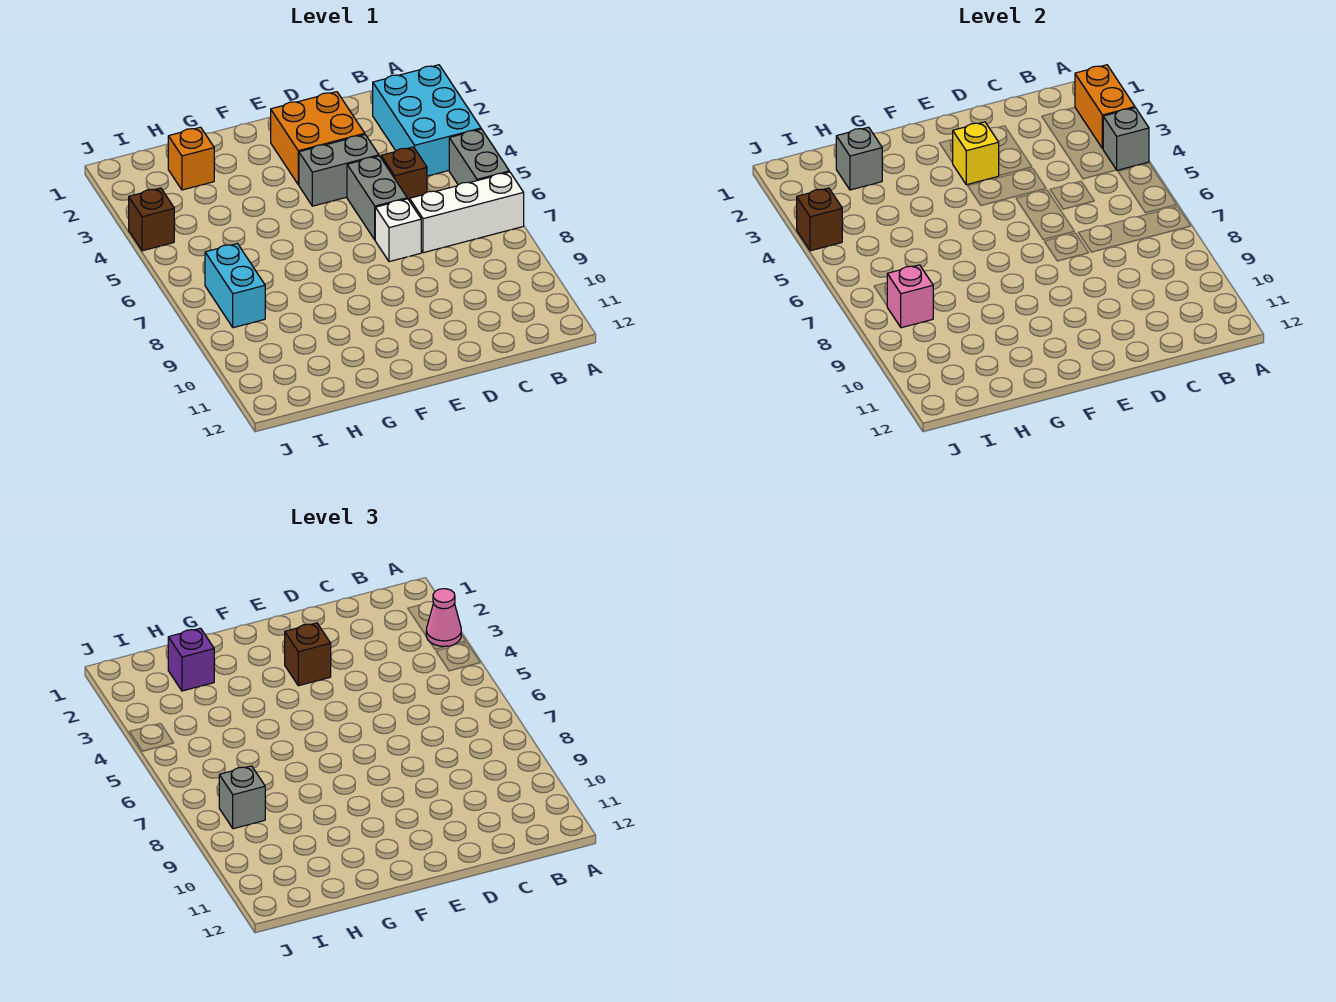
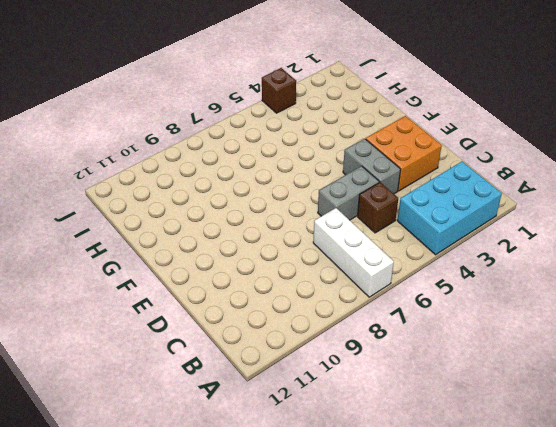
none -> grey brick A5:A6 level 1
none -> white brick D7 level 1
none -> orange brick H2 level 1

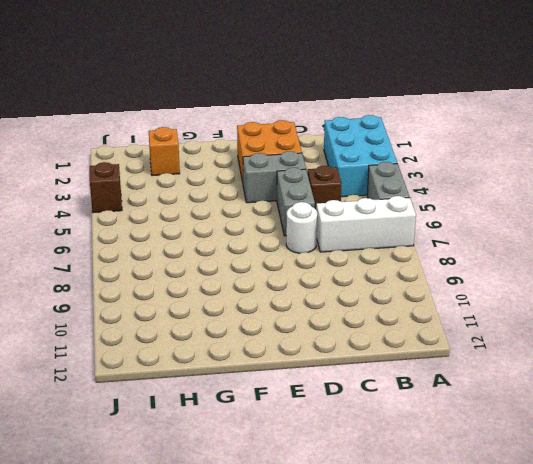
white round brick D7 level 1 -> white brick D7 level 1
none -> cyan brick I7:I8 level 1
none -> orange brick A2:A3 level 2
none -> grey brick A4 level 2

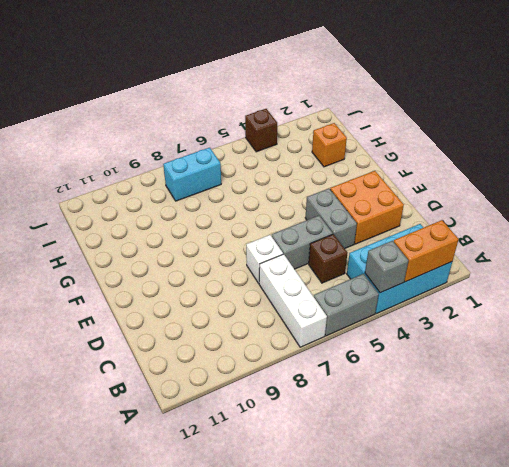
none -> yellow brick E3 level 2
none -> grey brick H2 level 2
none -> pink brick I8 level 2

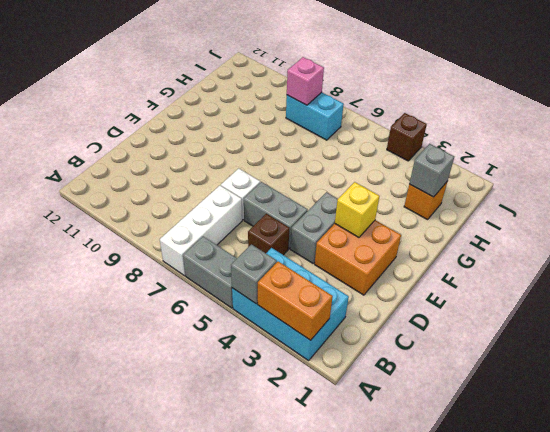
none -> brown brick J4 level 2
none -> pink cone A3 level 3
none -> brown brick E3 level 3

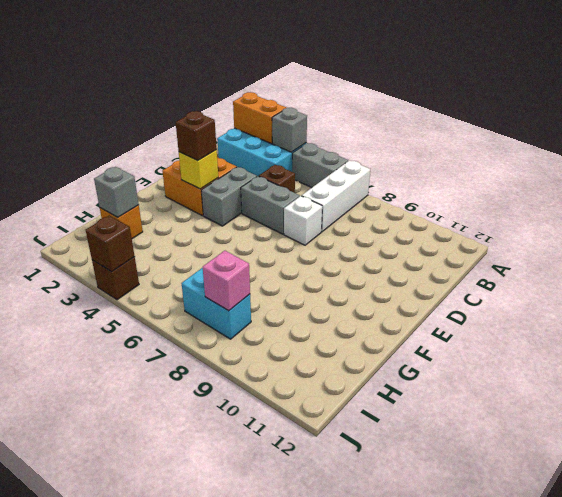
none -> pink cone A3 level 3
none -> purple brick H2 level 3
none -> grey brick I8 level 3

